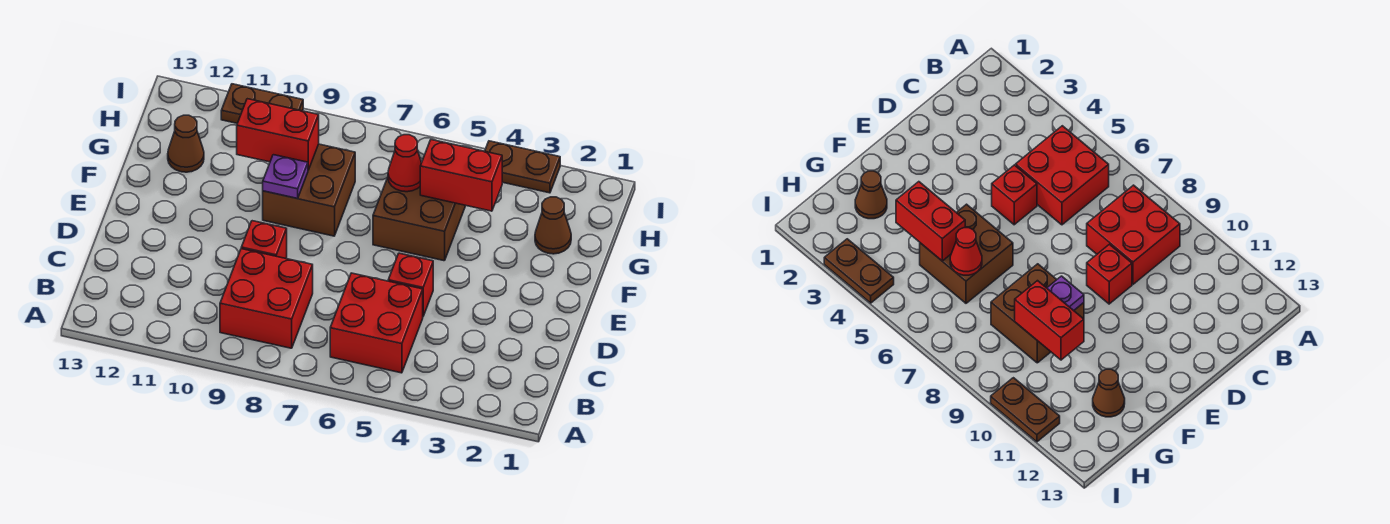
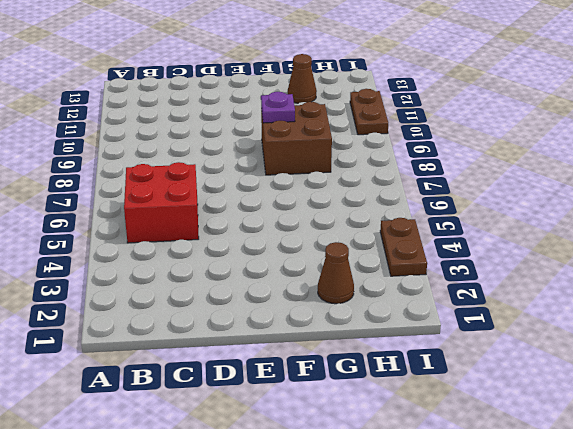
none -> red brick B8:C9 level 1
none -> red brick D5 level 1
none -> red brick D9 level 1

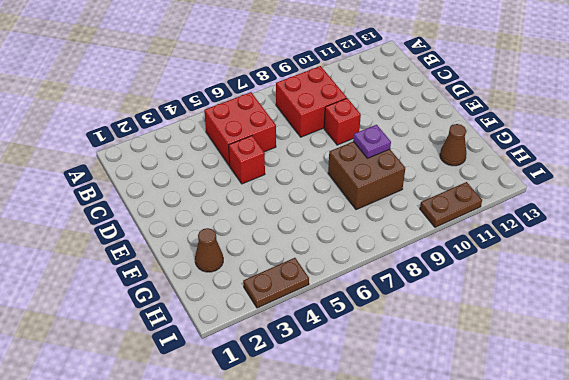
none -> brown brick F5:G6 level 1
none -> red brick G4:G5 level 2
none -> red cone G6 level 2

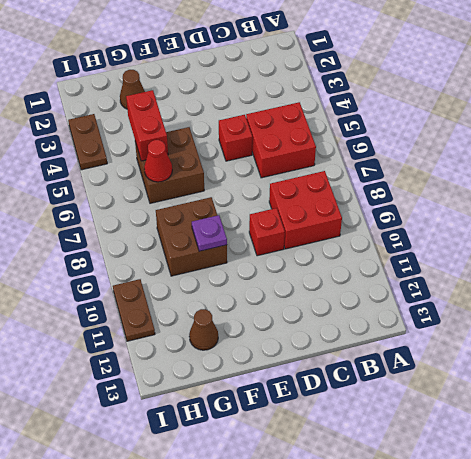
none -> red brick G9:G10 level 2

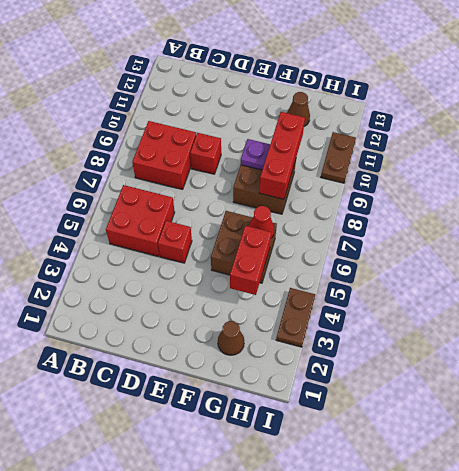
red brick G8:G10 level 2 -> red brick G9:G10 level 2

